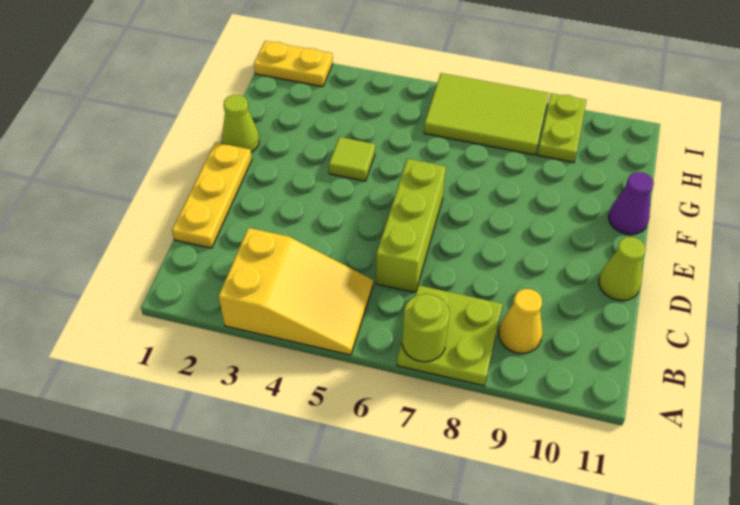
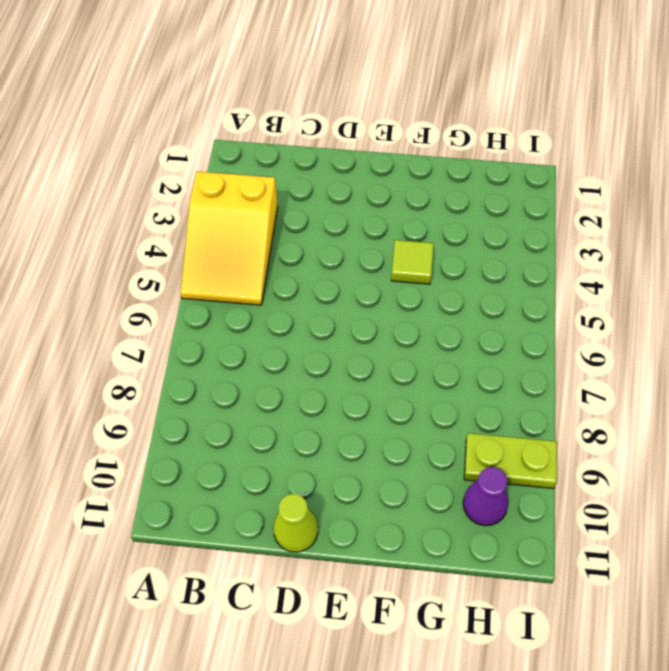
purple cone H10 level 1 -> purple cone F11 level 1
none -> lime plate A7:B8 level 1
none -> yellow cone B9 level 1
none -> yellow plate C1:E1 level 1

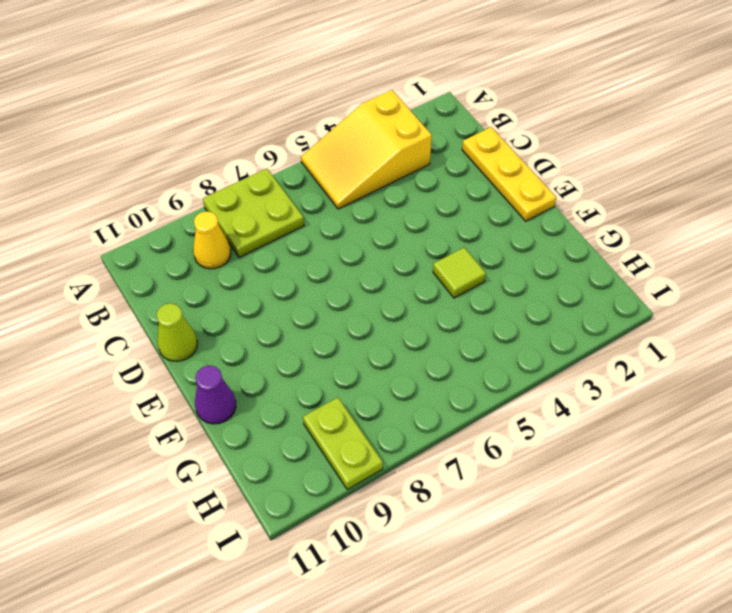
none -> lime brick C6:E6 level 1
none -> lime cone F1 level 1
none -> lime tile H6:I8 level 1

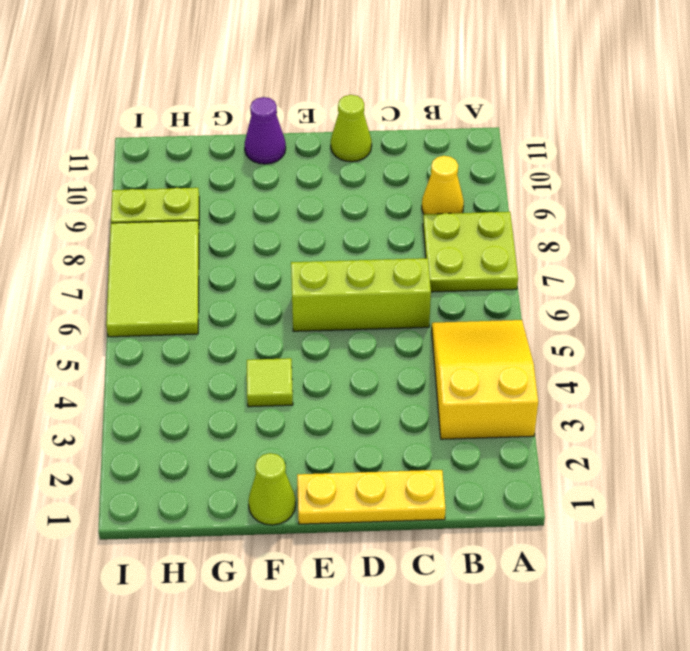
none -> yellow plate I1:I2 level 1
none -> lime round brick A7 level 2

